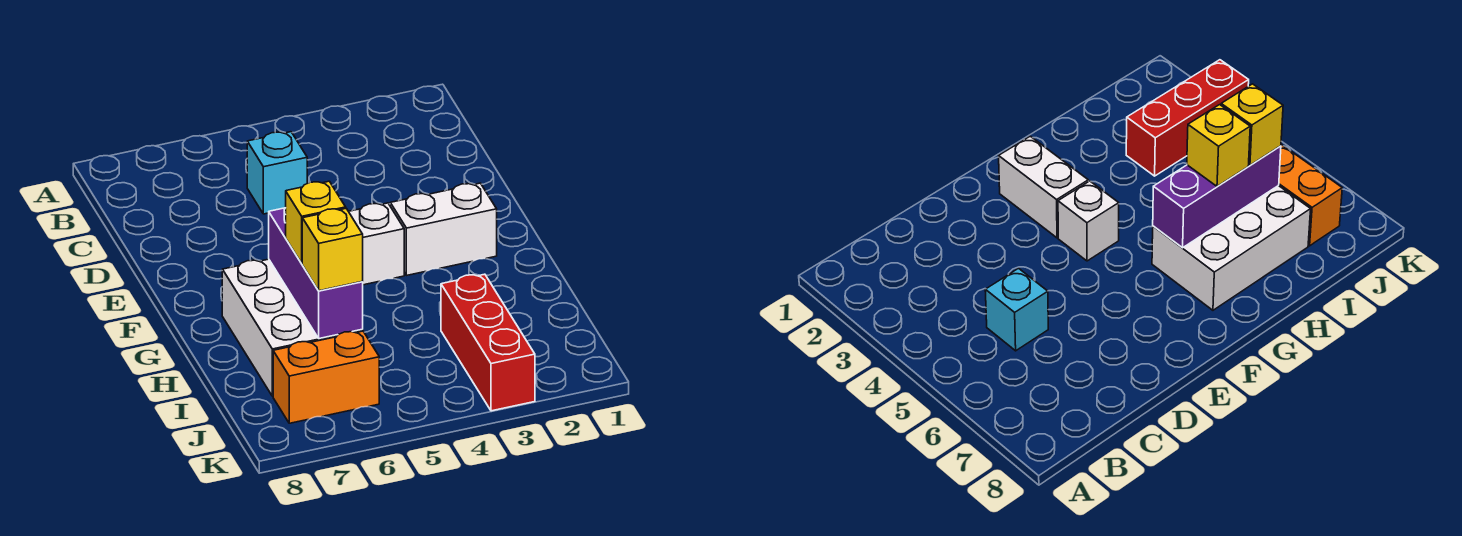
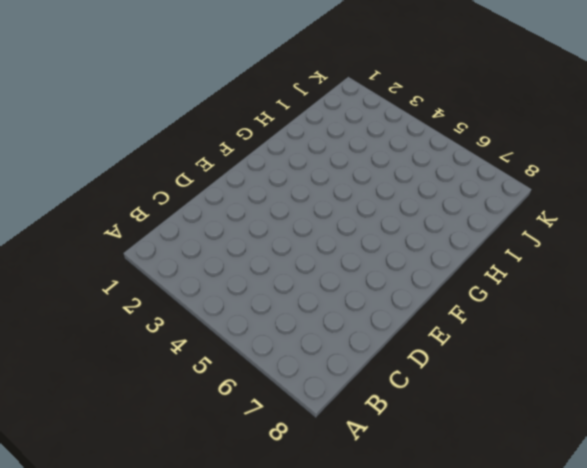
none -> cyan brick C5 level 1
none -> white brick F2:F3 level 1

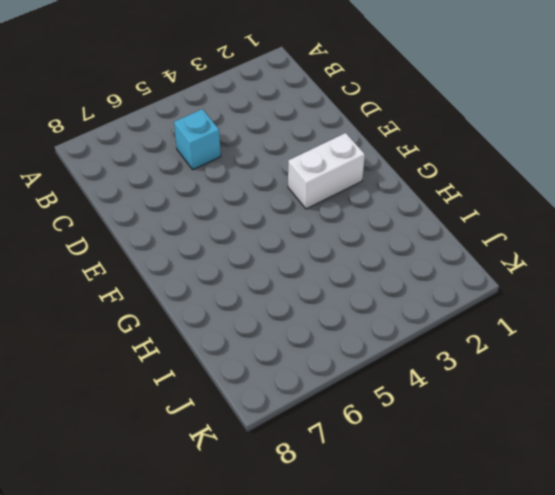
none -> white brick F4 level 1
none -> white brick G6:I7 level 1

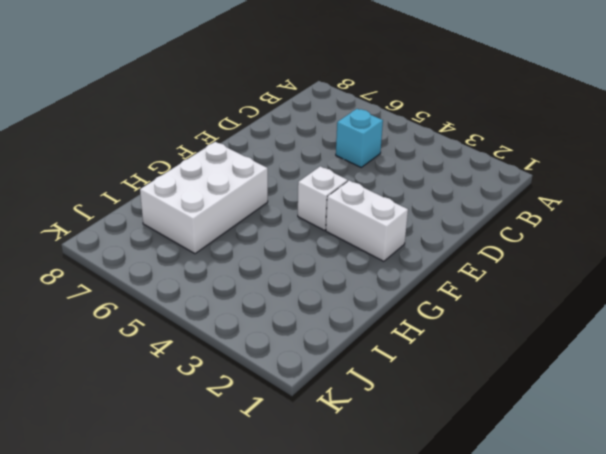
none -> red brick I3:K3 level 1
none -> orange brick J6:J7 level 1

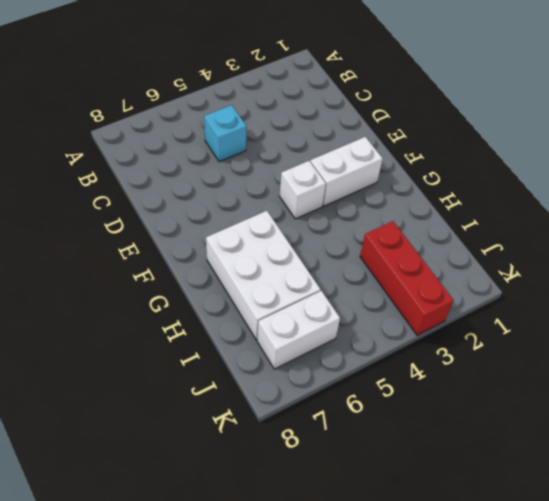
white brick J6:J7 level 1 -> orange brick J6:J7 level 1
none -> purple brick G6:I6 level 2
none -> yellow brick H6 level 3

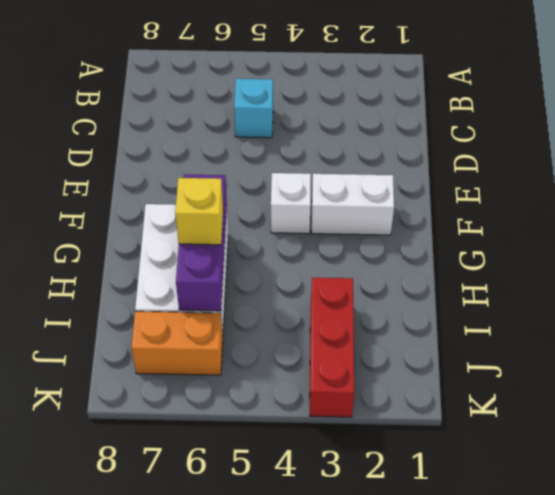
none -> yellow brick I6 level 3

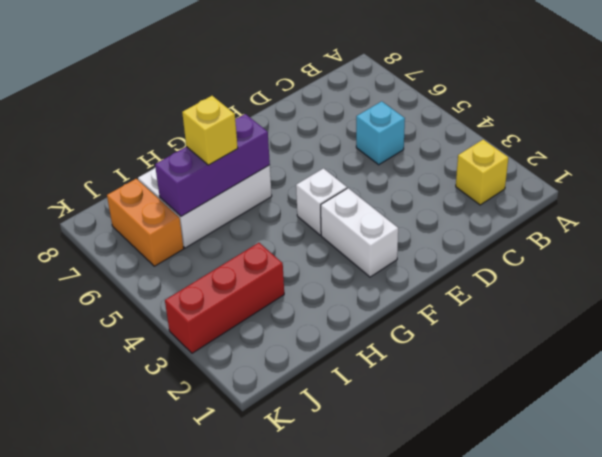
yellow brick B2 level 1 -> yellow brick I6 level 3

